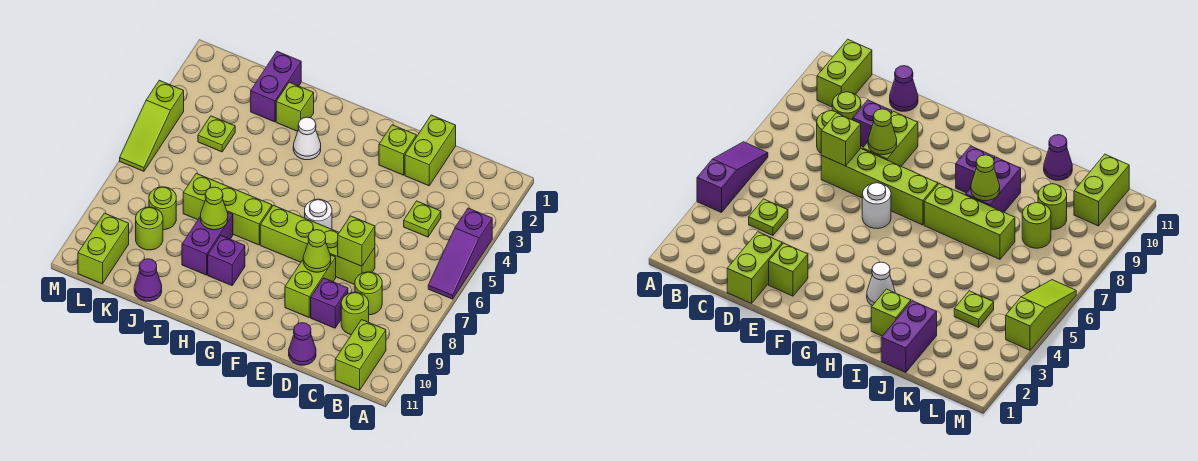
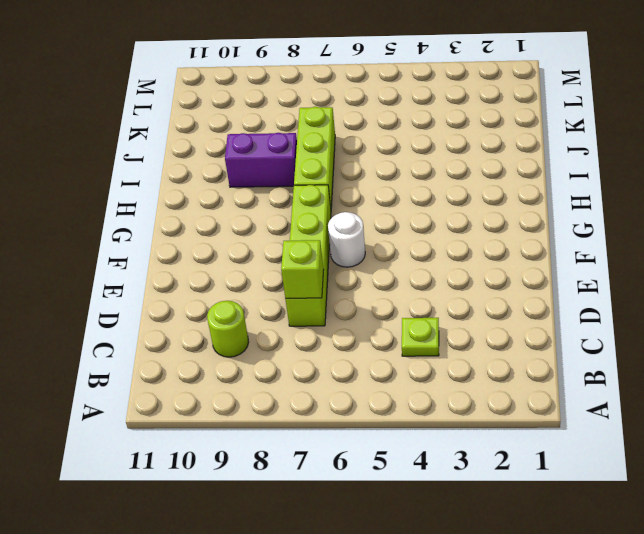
none -> purple slope A4:A6 level 1 top 4
none -> lime brick B10:B11 level 1
none -> lime round brick C8 level 1

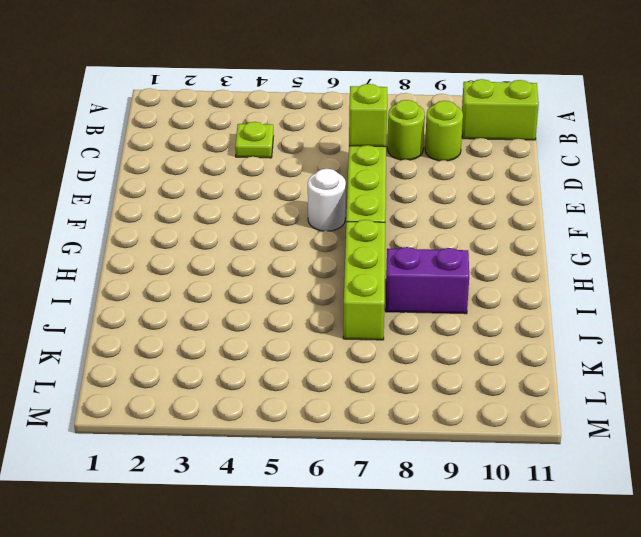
none -> purple slope A4:A6 level 1 top 4
none -> lime brick D1:D2 level 1
none -> purple brick D9 level 1

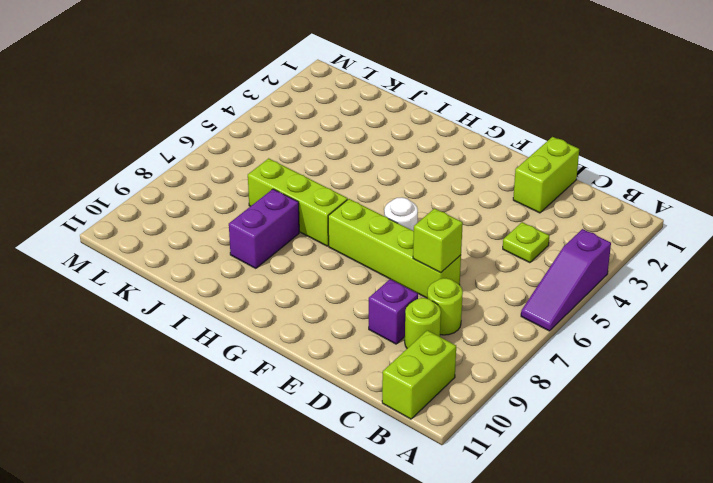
none -> purple cone D11 level 1
none -> lime brick E2 level 1
none -> lime brick E8:E9 level 1

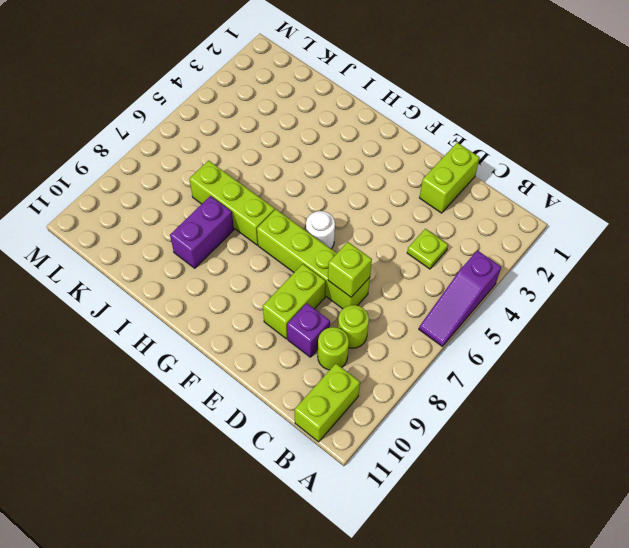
none -> purple cone D11 level 1
none -> lime brick E2 level 1
none -> white cone H3 level 1

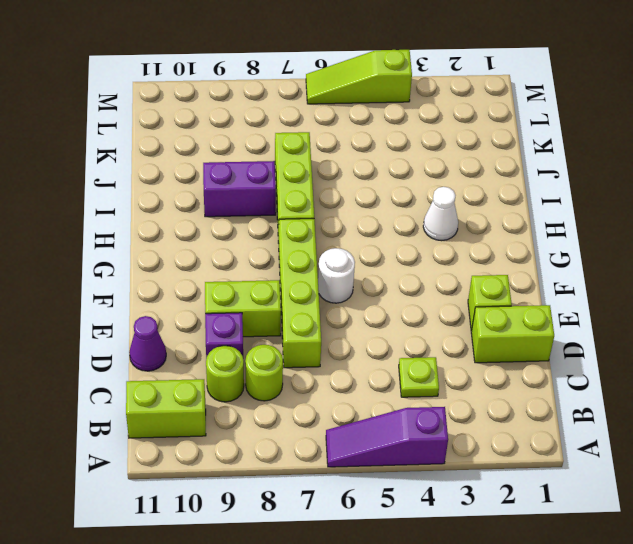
none -> purple brick H9 level 1
none -> lime brick I2 level 1
none -> purple brick J1:J2 level 1

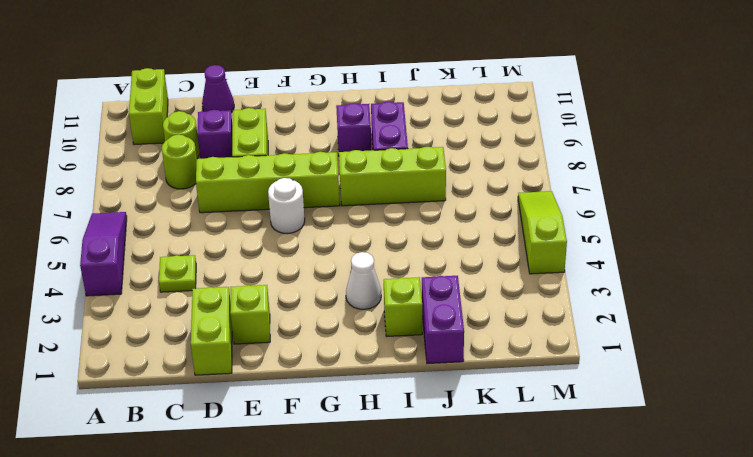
none -> purple cone J11 level 1
none -> lime plate K4 level 1
none -> lime round brick K8 level 1

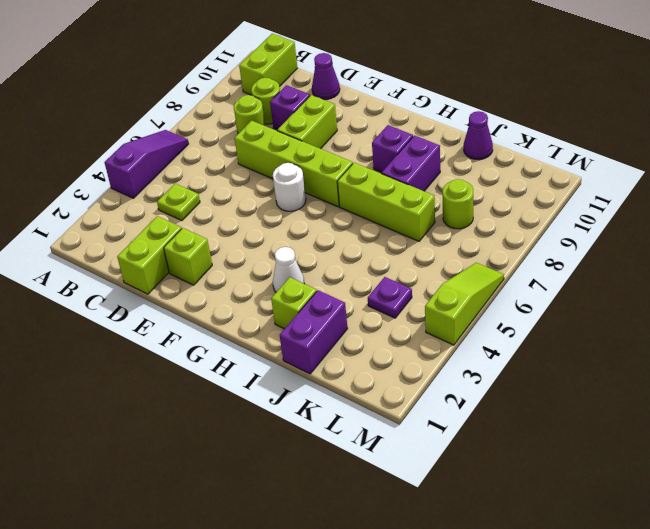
purple plate K4 level 1 -> lime plate K4 level 1
none -> lime round brick K9 level 1
none -> lime brick L10:L11 level 1
none -> lime brick D7 level 2

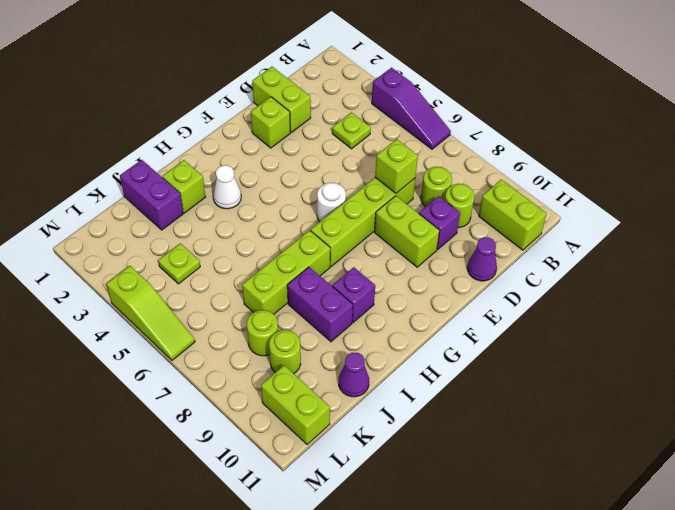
none -> lime cone E8 level 2
none -> lime cone I8 level 2

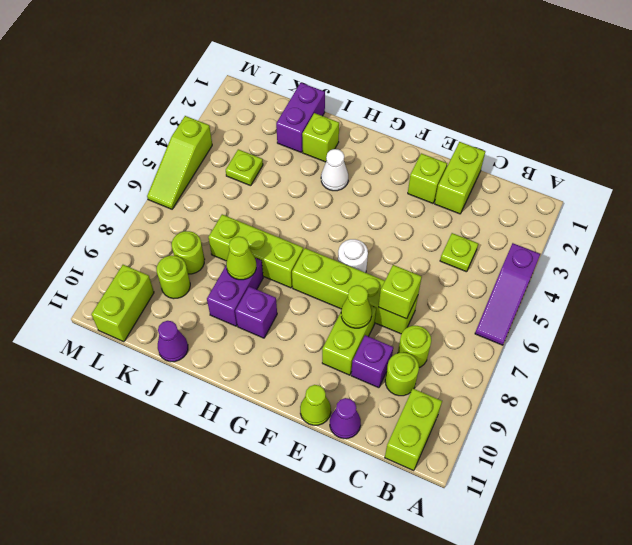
lime cone E11 level 1 -> none

